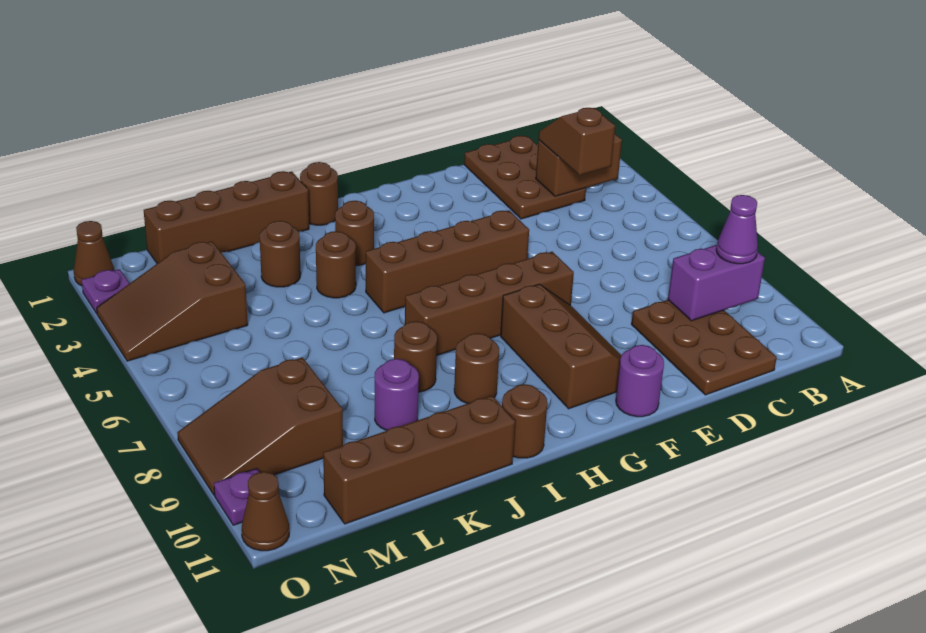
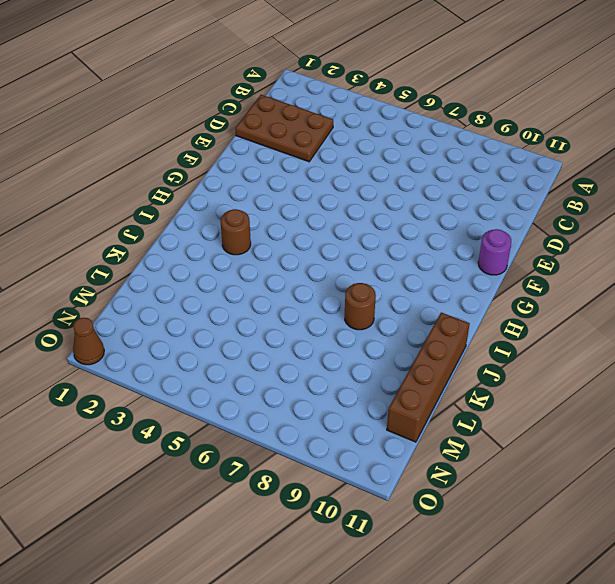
none -> brown plate C9:D11 level 1
none -> brown brick F5:I5 level 1
none -> brown brick F7:I7 level 1

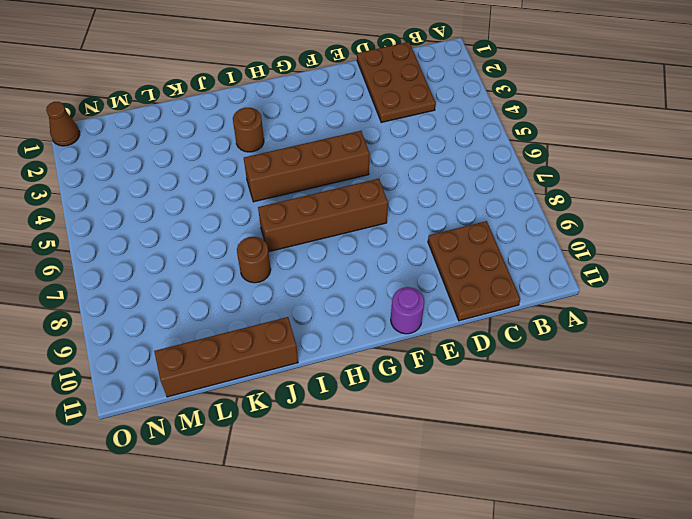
none -> brown slope F8:G10 level 1 top G
none -> brown round brick I1 level 1
none -> brown round brick I9 level 1

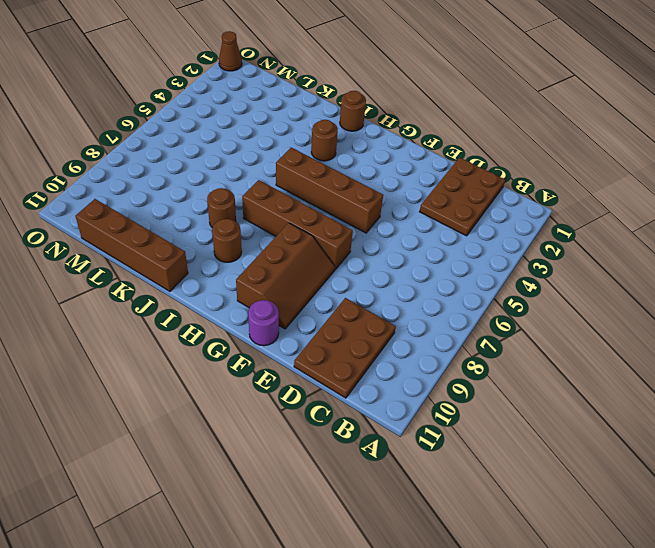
none -> brown round brick I11 level 1
none -> brown brick J1:M1 level 1
none -> brown round brick J4 level 1

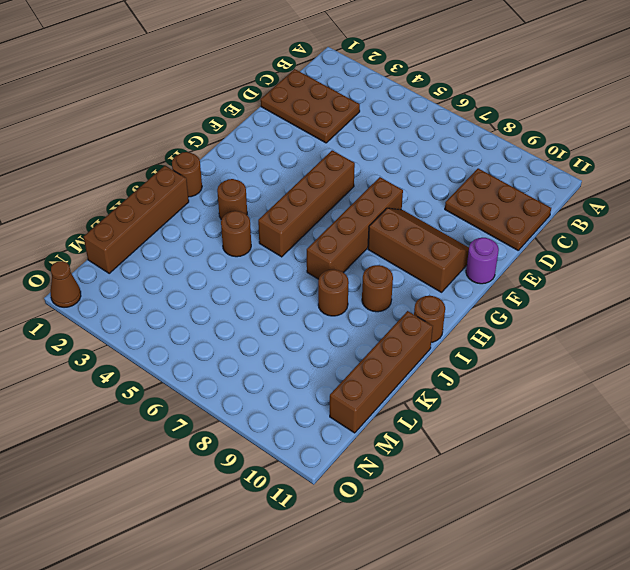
none -> brown round brick K3 level 1
none -> purple round brick K9 level 1
none -> brown slope M3:O4 level 1 top M

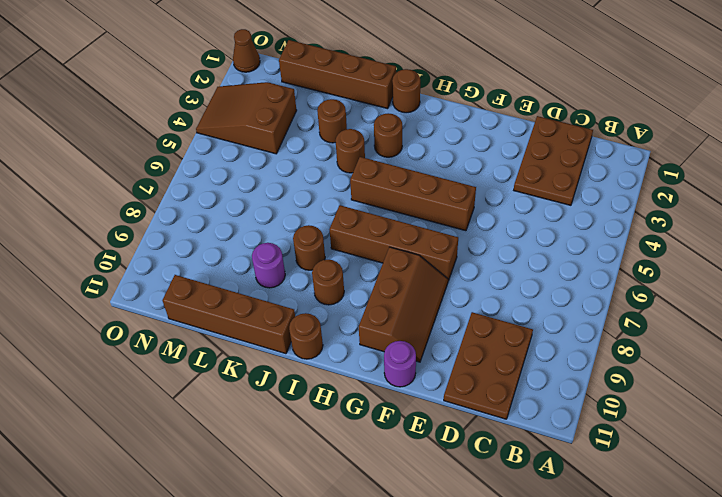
none -> brown slope M8:O9 level 1 top M
none -> purple plate O2 level 1
none -> purple plate O10 level 1

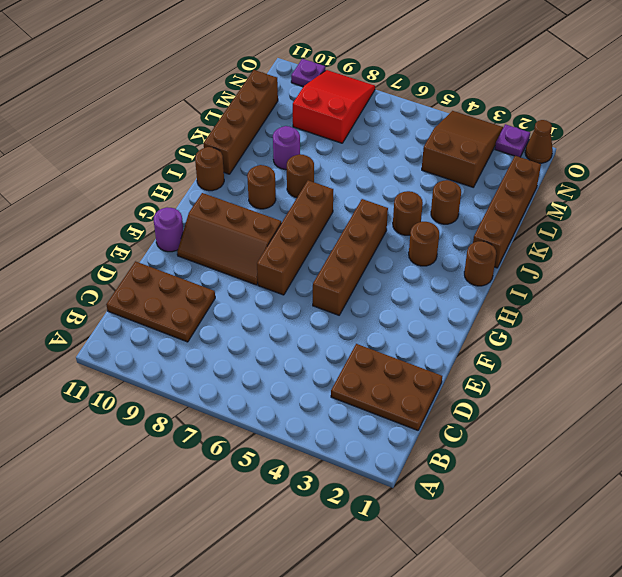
red slope M8:O9 level 1 top M -> brown slope M8:O9 level 1 top M
none -> brown cone O11 level 1
none -> brown brick B3:C3 level 2
none -> purple brick B9:C9 level 2

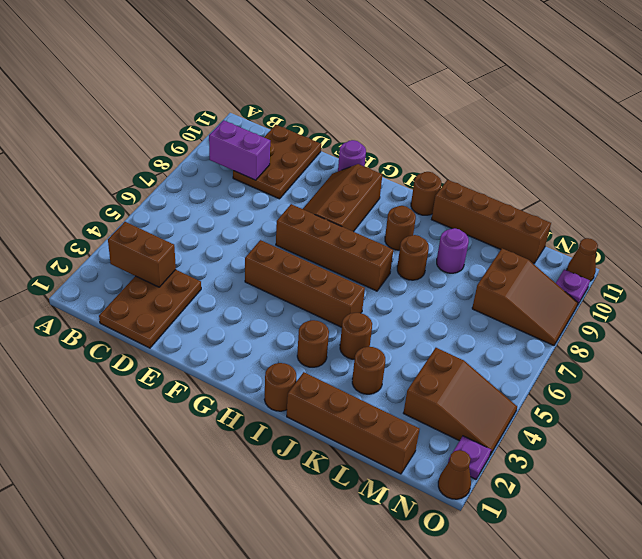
none -> purple cone B9 level 3
none -> brown slope C3:C4 level 3 top 4

